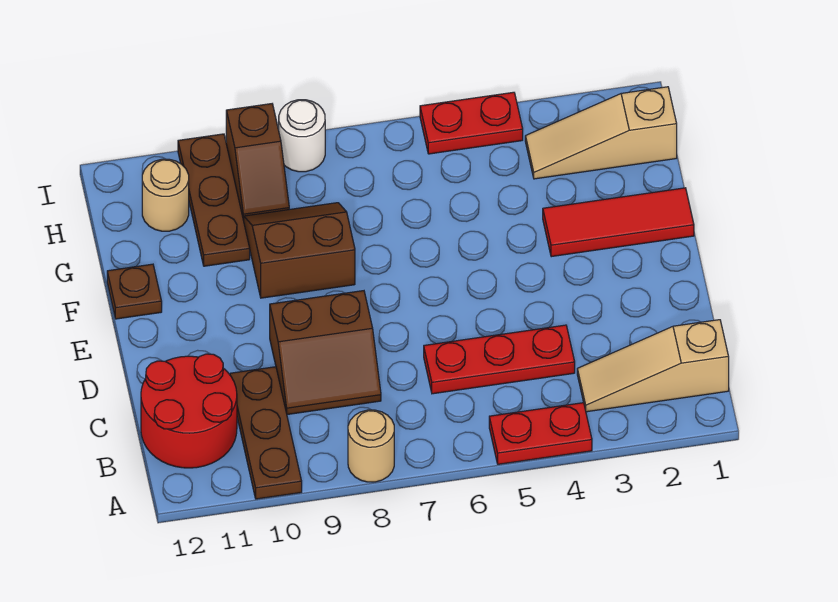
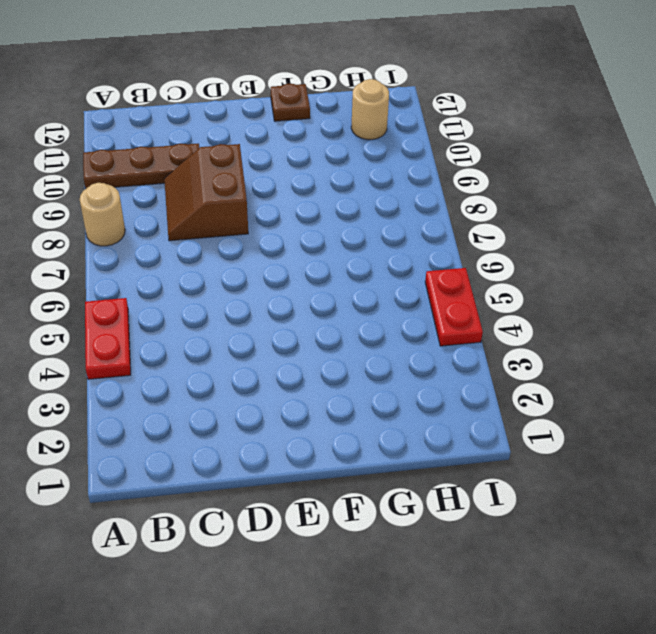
none -> tan slope B1:B3 level 1 top 1
none -> red round brick B11:C12 level 1
none -> red plate C4:C6 level 1

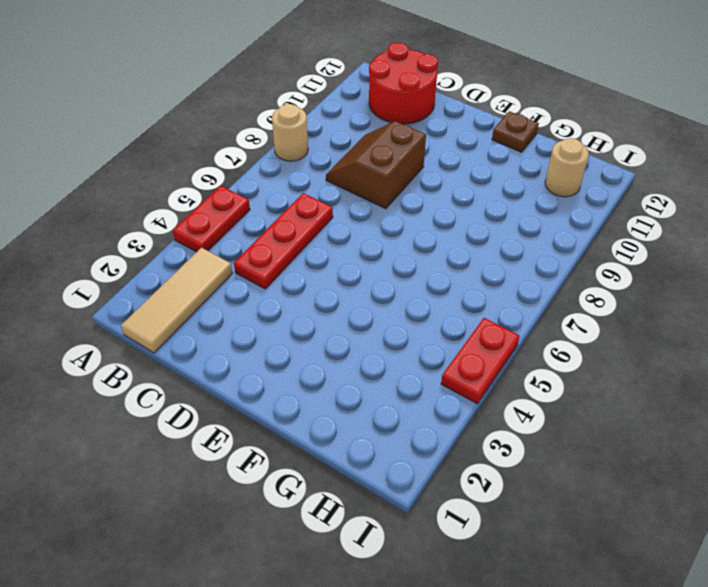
tan tile B1:B3 level 1 -> tan slope B1:B3 level 1 top 1
none -> brown plate A10:C10 level 1
none -> red tile F1:F3 level 1
none -> brown slope F8:G9 level 1 top F

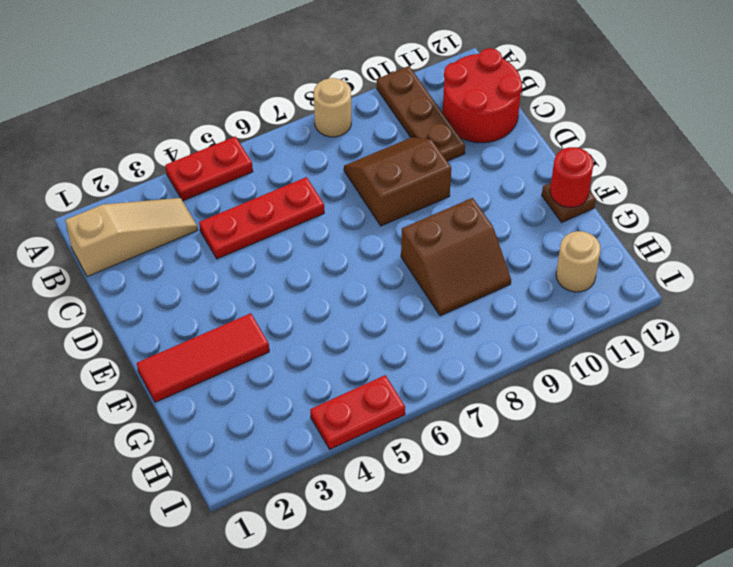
red round brick F12 level 2 -> none
none -> brown plate G10:I10 level 1
none -> tan slope H1:H3 level 1 top 1
none -> brown slope H9:I9 level 1 top I

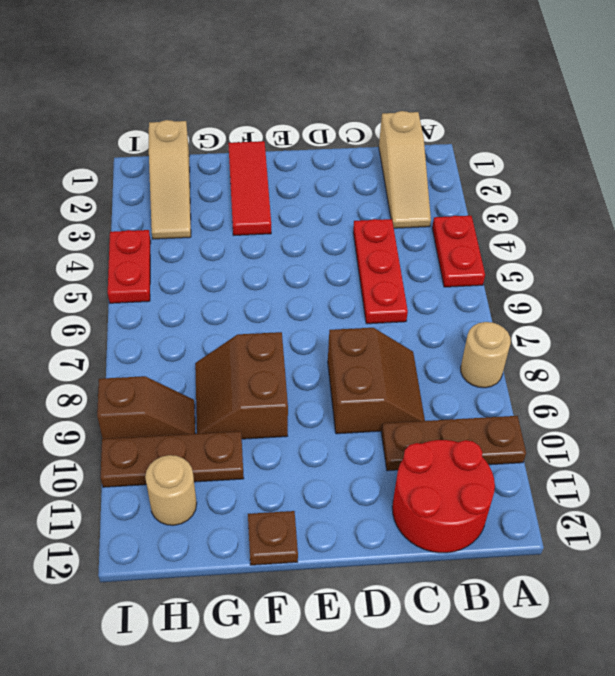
none -> white round brick I8 level 1

